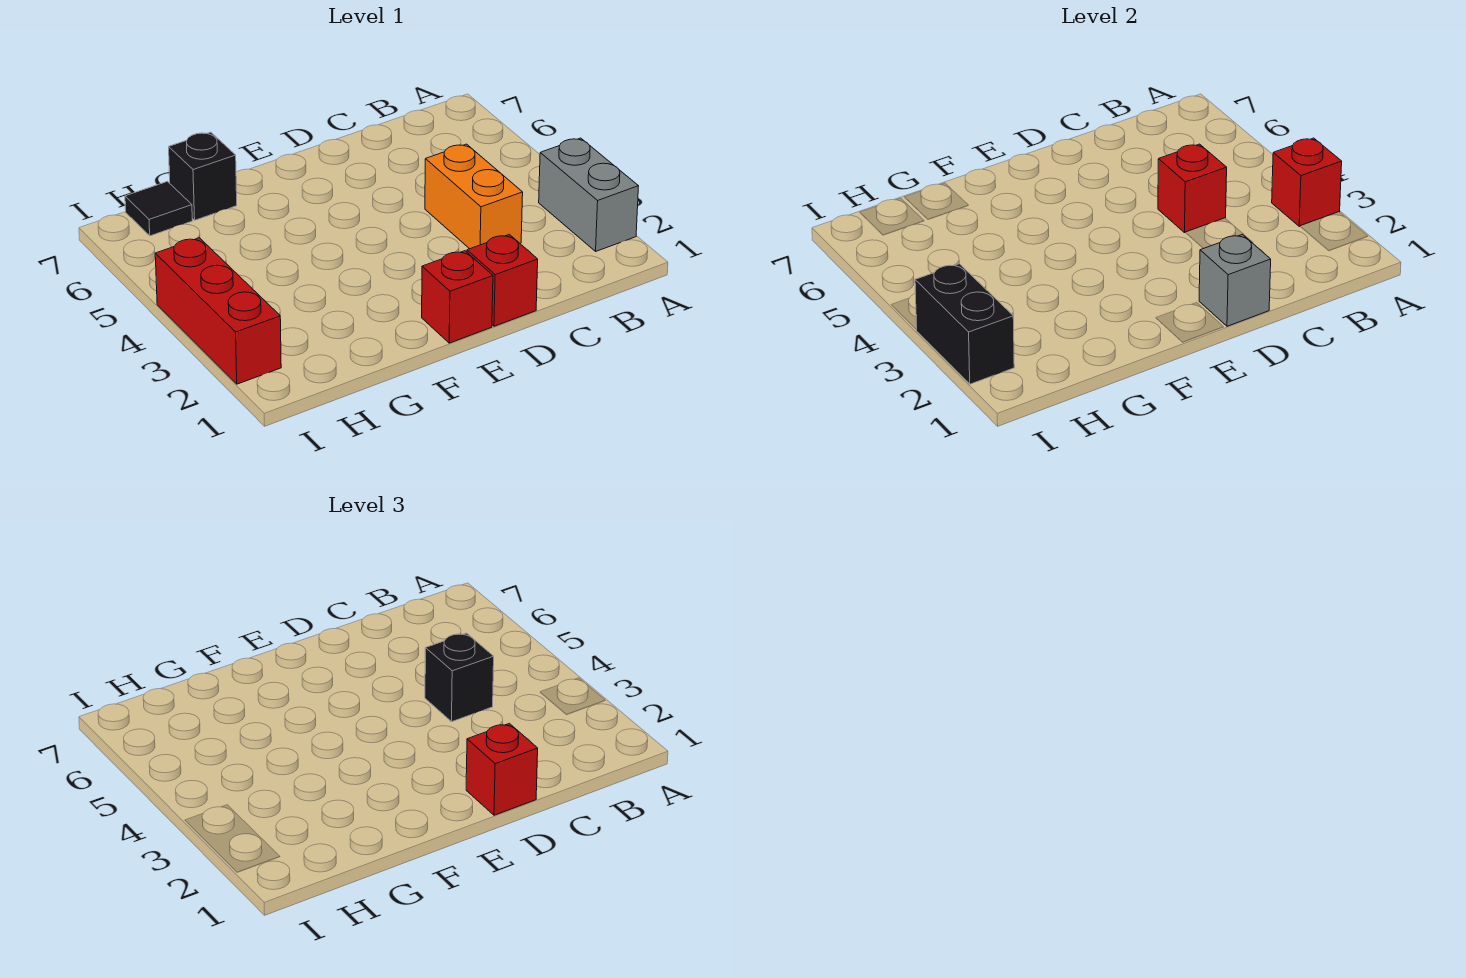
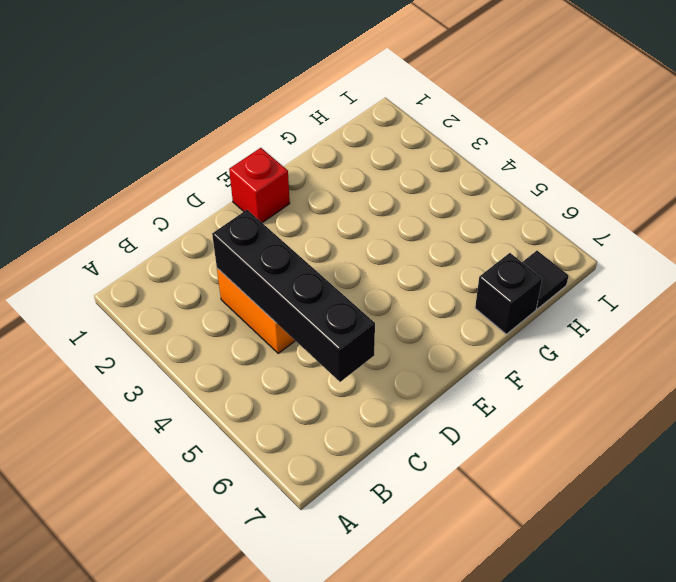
black brick C3:C6 level 2 -> red brick C4 level 2
none -> grey brick A2:A3 level 1
none -> red brick D1 level 1
none -> red brick I2:I4 level 1

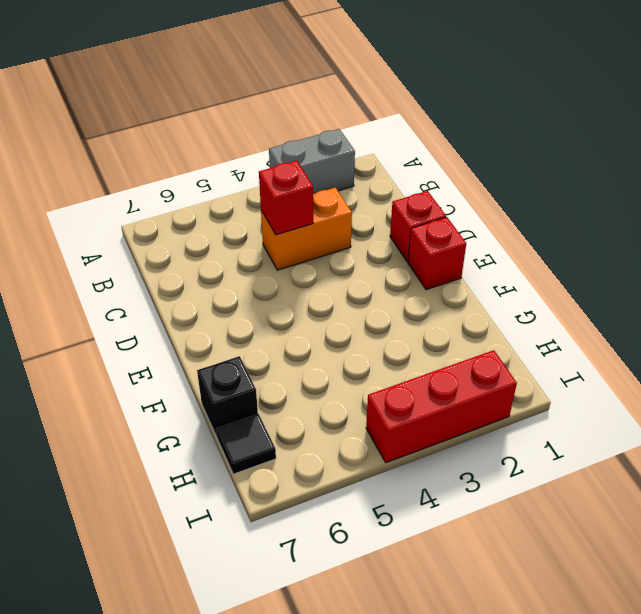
none -> red brick A3 level 2
none -> grey brick D1 level 2
none -> black brick I2:I3 level 2

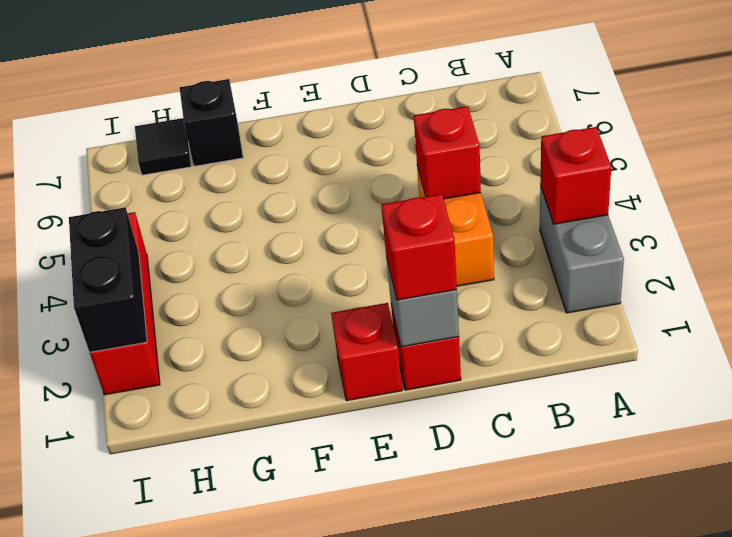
none -> black brick C4 level 3

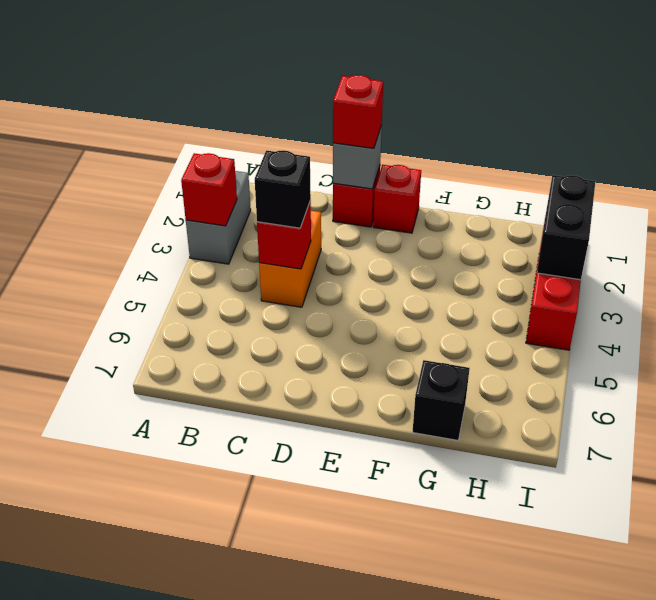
none -> black tile H7 level 1

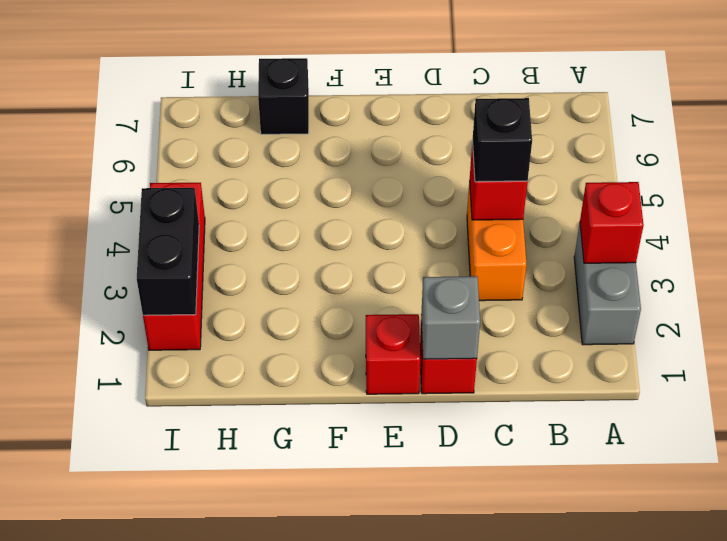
none -> black tile H7 level 1
none -> red brick D1 level 3

